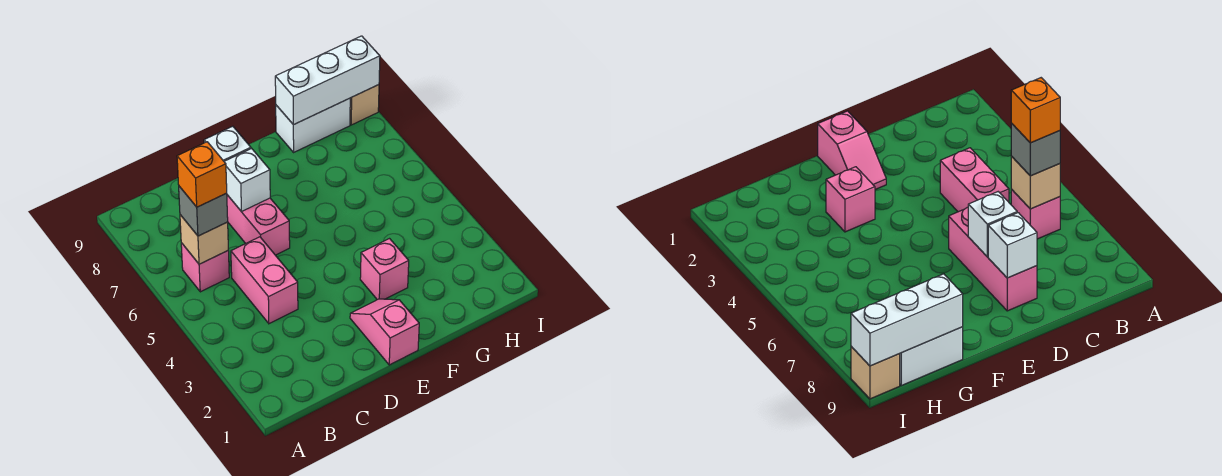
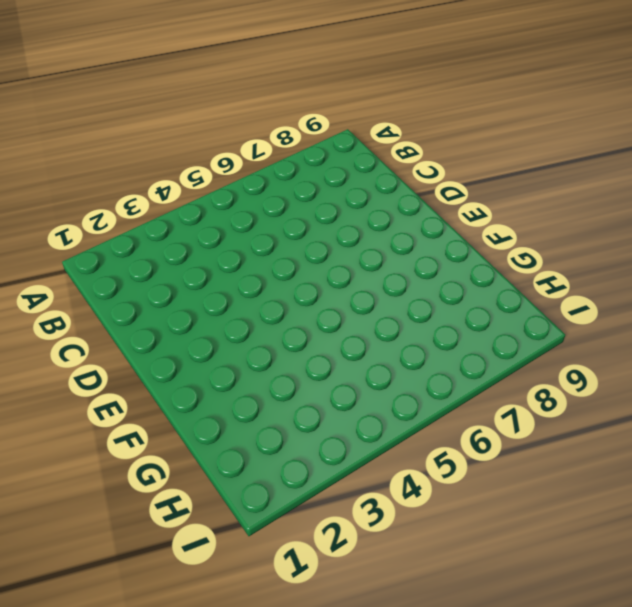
none -> pink brick B6 level 1
none -> pink brick C4:C5 level 1
none -> pink brick D6:D8 level 1

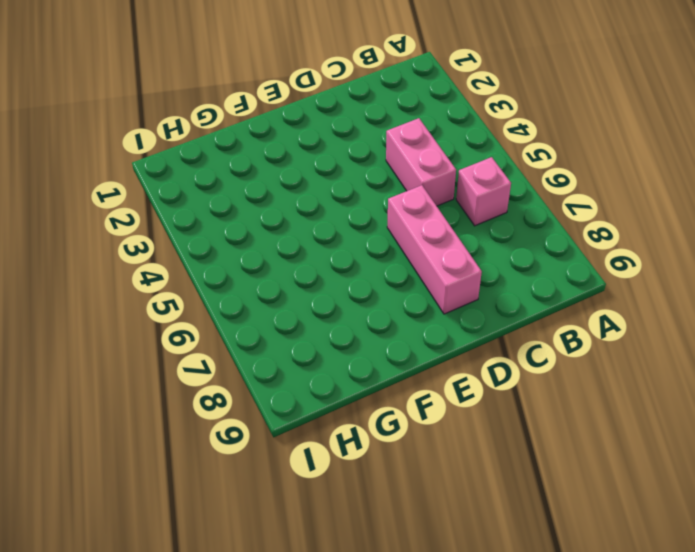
none -> pink slope E1:E2 level 1 top 1
none -> pink brick F3 level 1
none -> white brick G9:H9 level 1

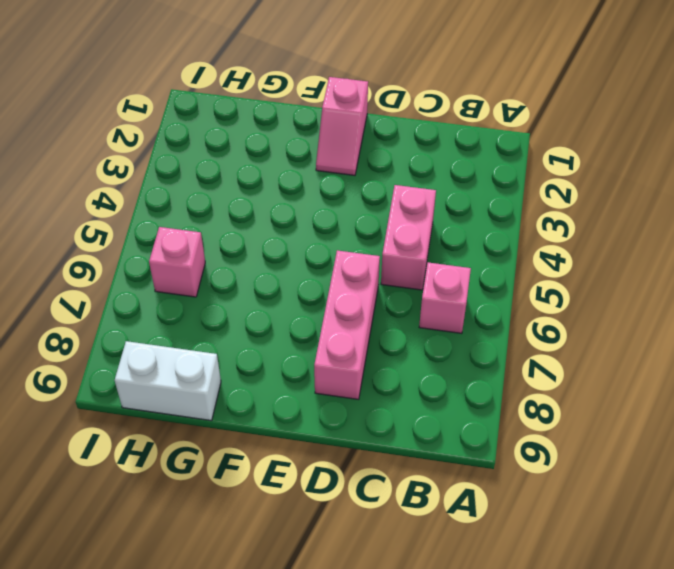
pink brick H6 level 1 -> pink brick F3 level 1
none -> tan brick I9 level 1
none -> tan brick B6 level 2
none -> white brick D7 level 2

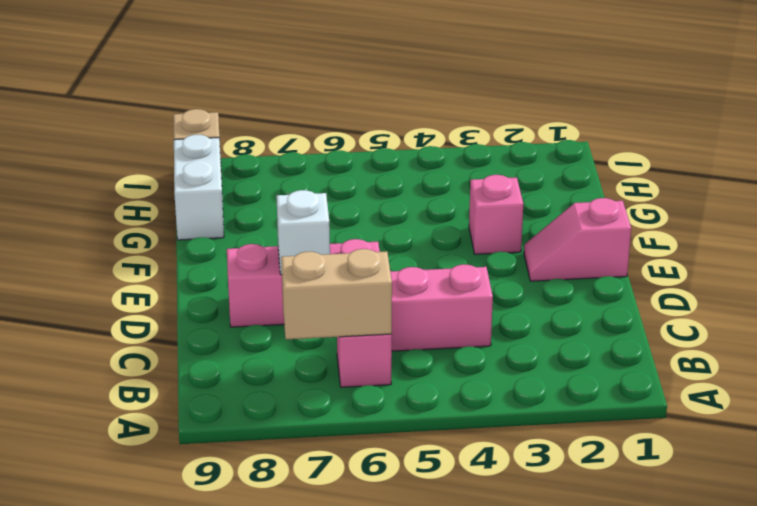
tan brick B6:B7 level 2 -> tan brick B6 level 2
none -> white brick D8 level 2
none -> white brick G9:I9 level 2
none -> grey brick B6 level 3

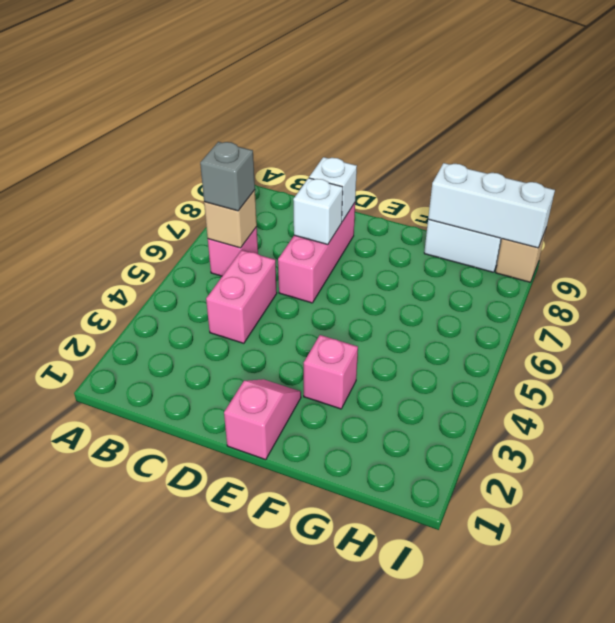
none -> orange brick B6 level 4

